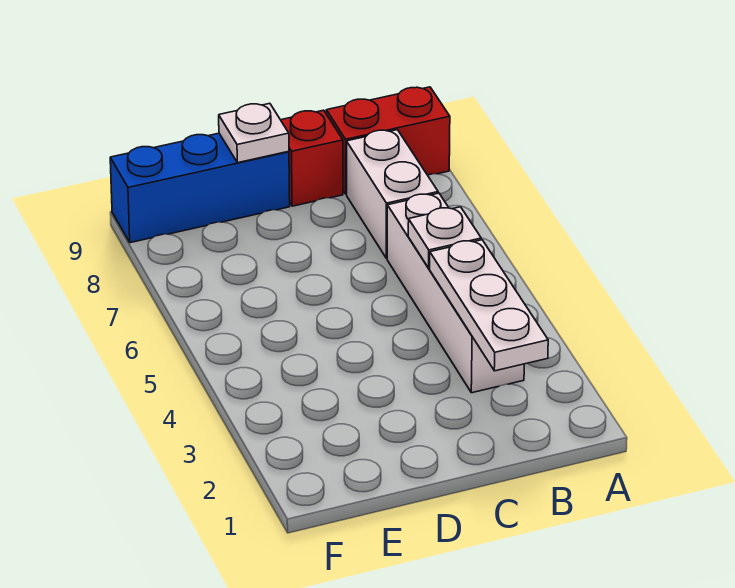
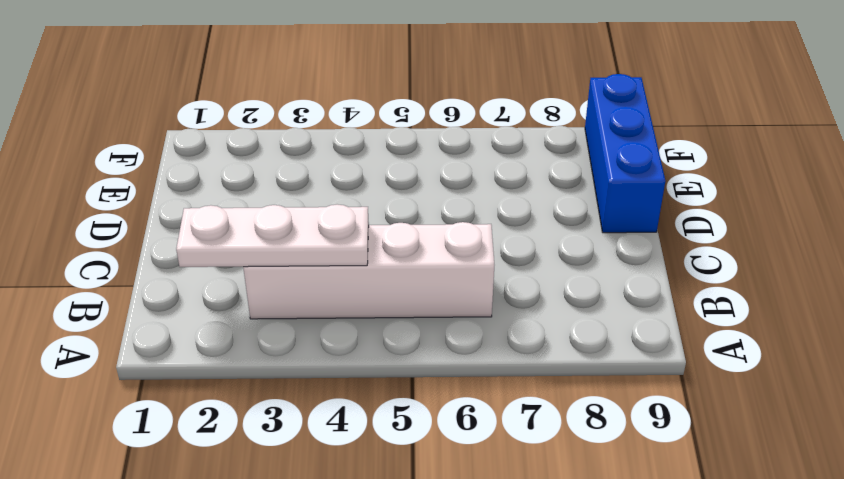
none -> red brick A9:B9 level 1
none -> white brick B7:B8 level 1

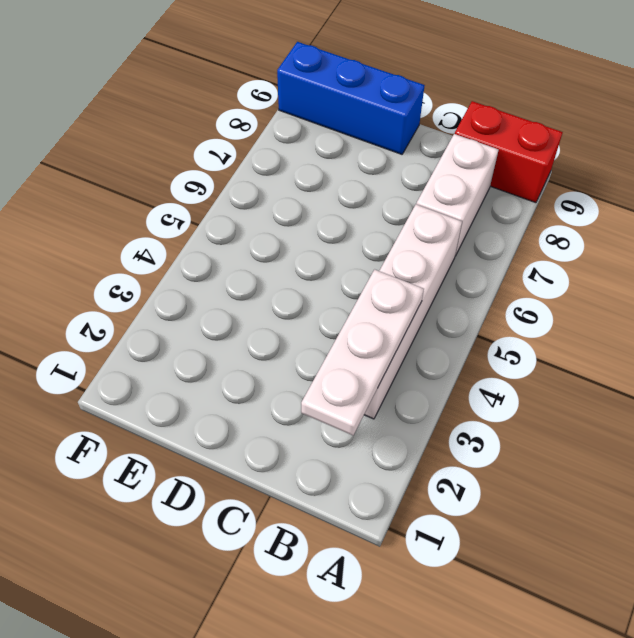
none -> red brick C9 level 1
none -> white plate B5 level 2

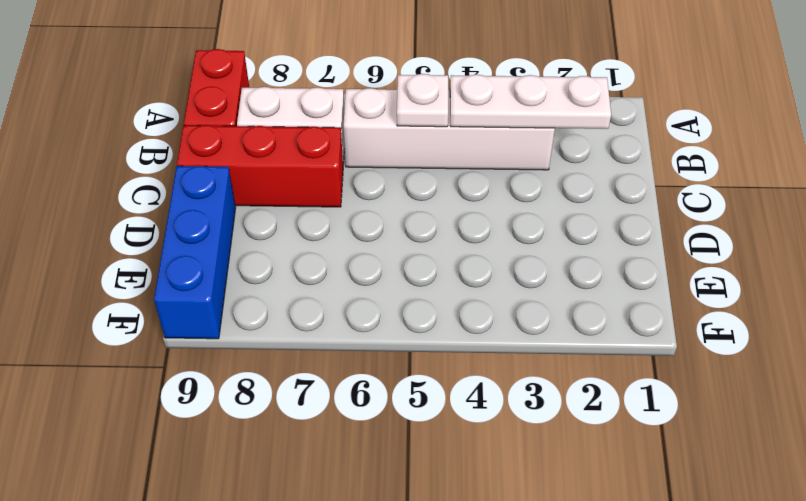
red brick C7:C9 level 1 -> red brick C9 level 1
none -> white plate D9 level 2

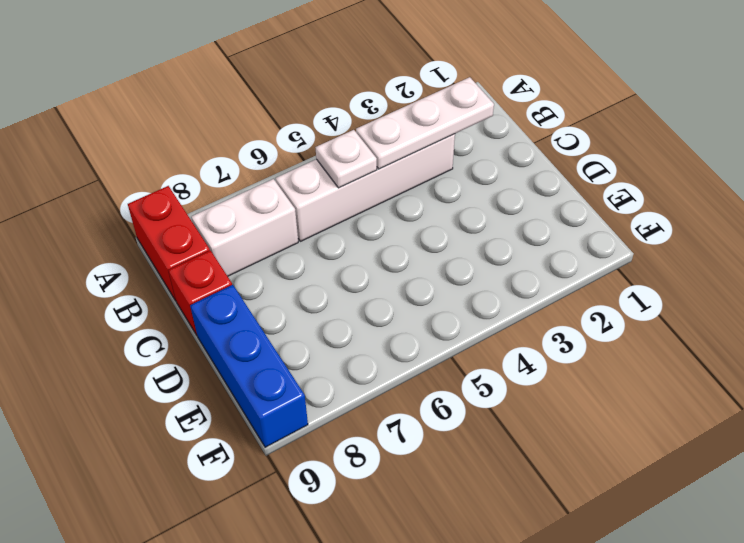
none -> white plate D9 level 2

